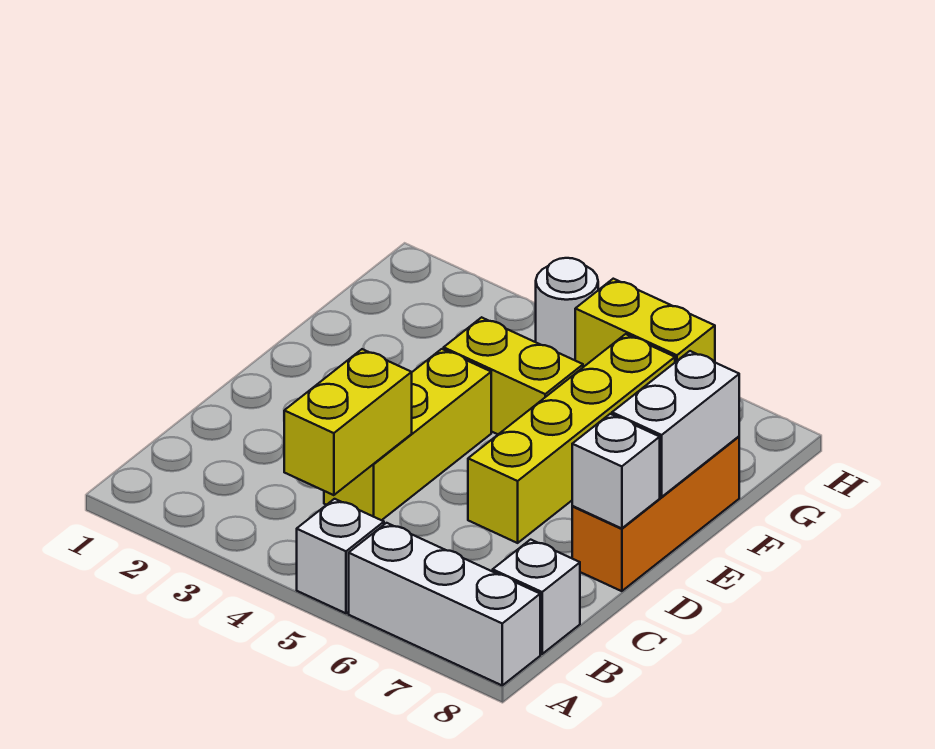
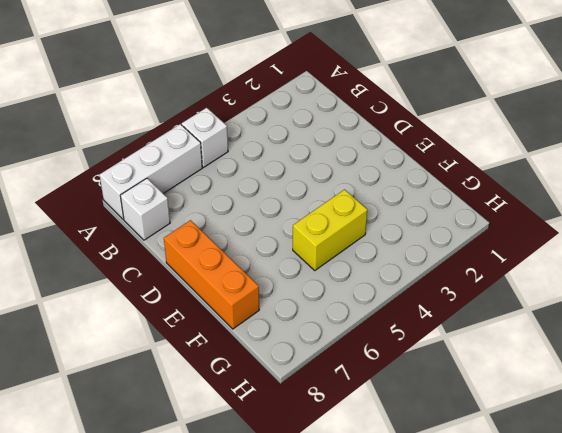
none -> yellow brick C4:E4 level 1
none -> yellow brick D6:G6 level 1
none -> white round brick H4 level 1

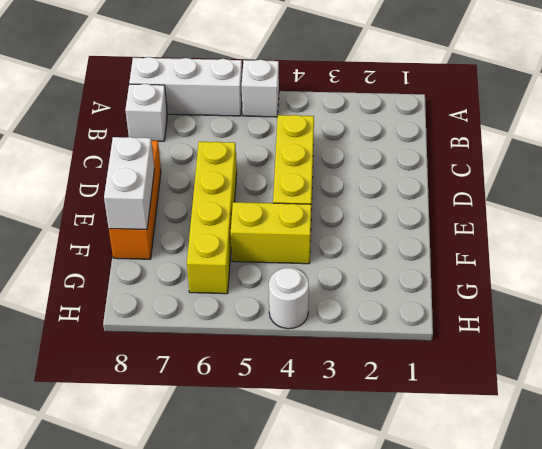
none -> yellow brick H5:H6 level 1
none -> yellow brick B4:C4 level 2
none -> white brick D8 level 2

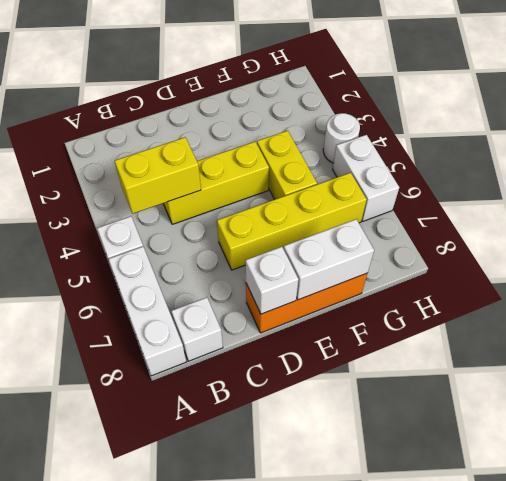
white brick H5:H6 level 1 -> yellow brick H5:H6 level 1

